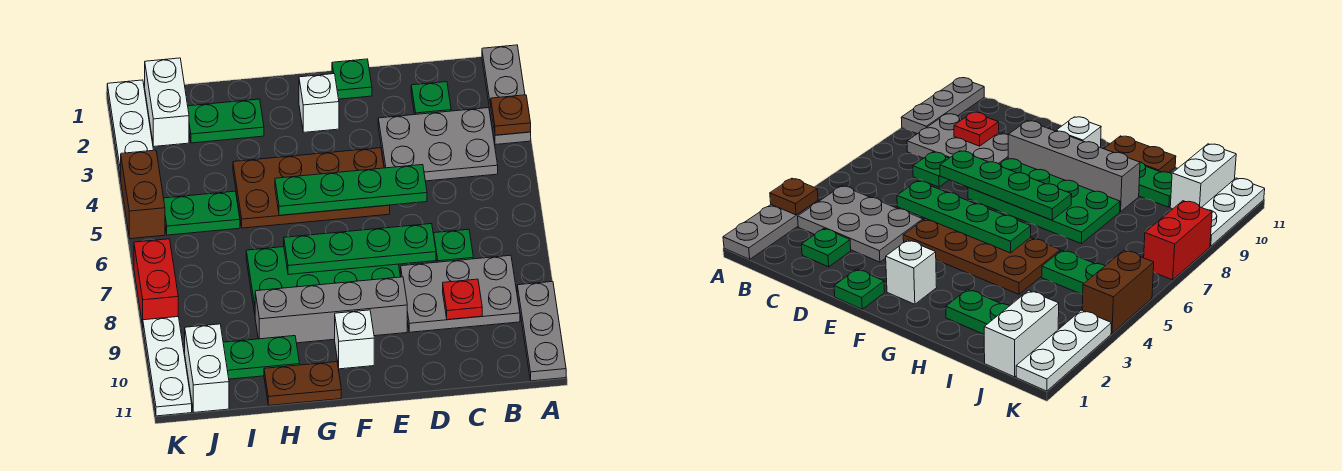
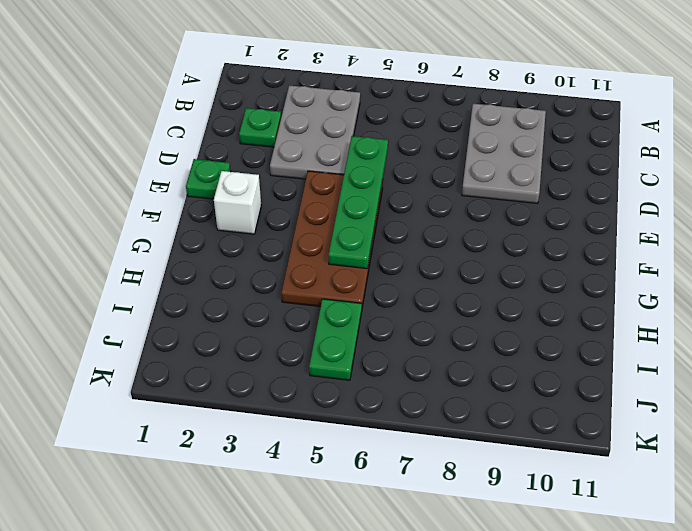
none -> grey plate A1:A3 level 1
none -> grey plate A9:A11 level 1
none -> green plate C7 level 1

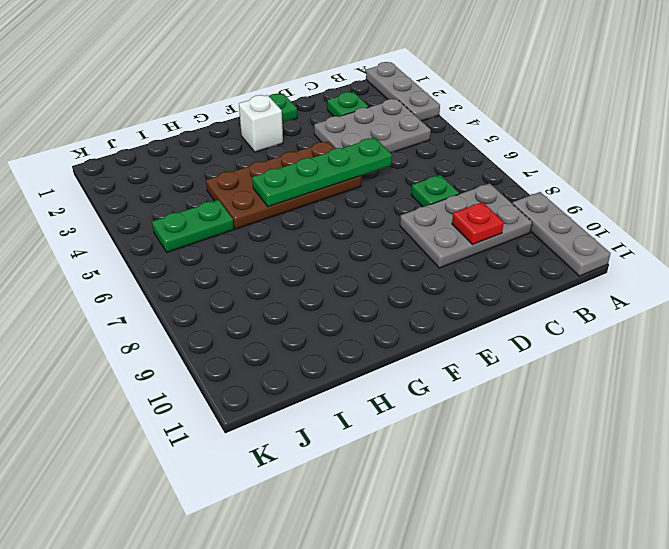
none -> green plate E7:H8 level 1
none -> grey brick E9:H9 level 1
none -> white brick F10 level 1

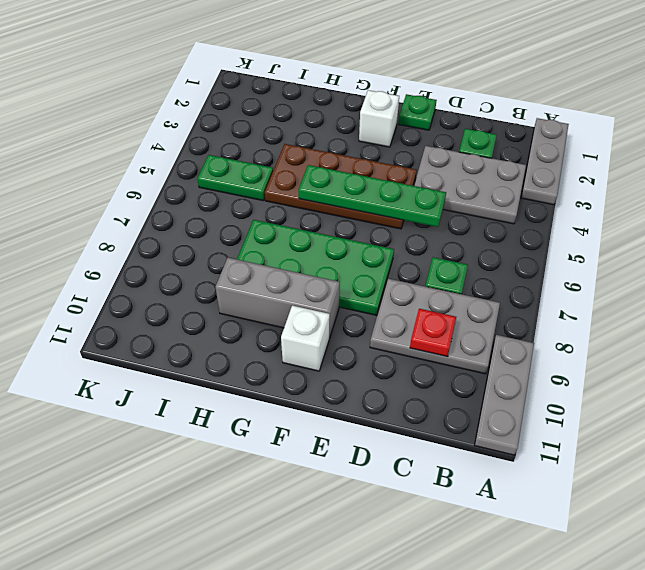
grey brick F9:H9 level 1 -> grey brick E9:H9 level 1
none -> brown plate G11:H11 level 1
none -> green plate H2:I2 level 1
none -> green plate H10:I10 level 1

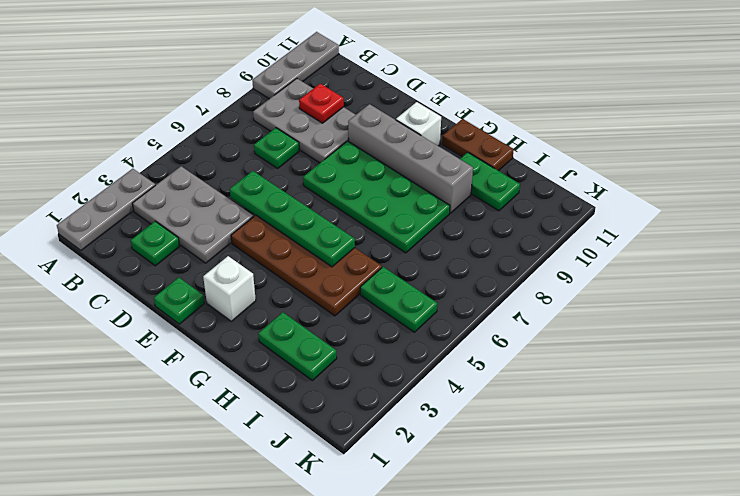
none -> white brick J1:J2 level 1
none -> white brick J10:J11 level 1
none -> white plate K1:K3 level 1

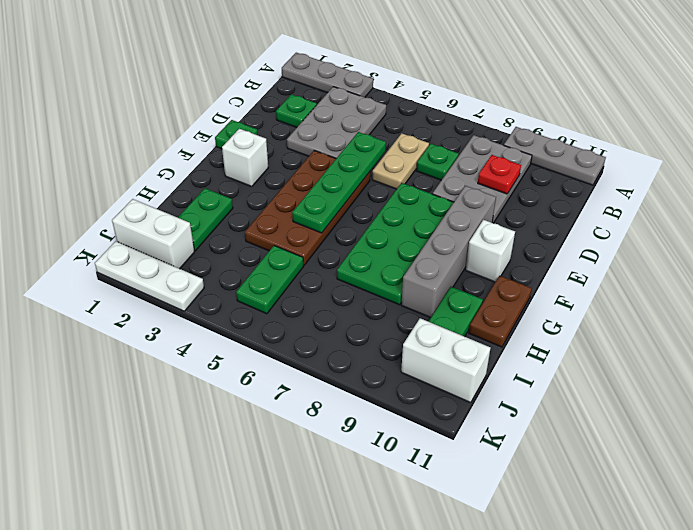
tan plate C6:D6 level 1 -> none
none -> brown brick K4:K5 level 1
none -> red brick K7:K8 level 1
none -> white plate K9:K11 level 1

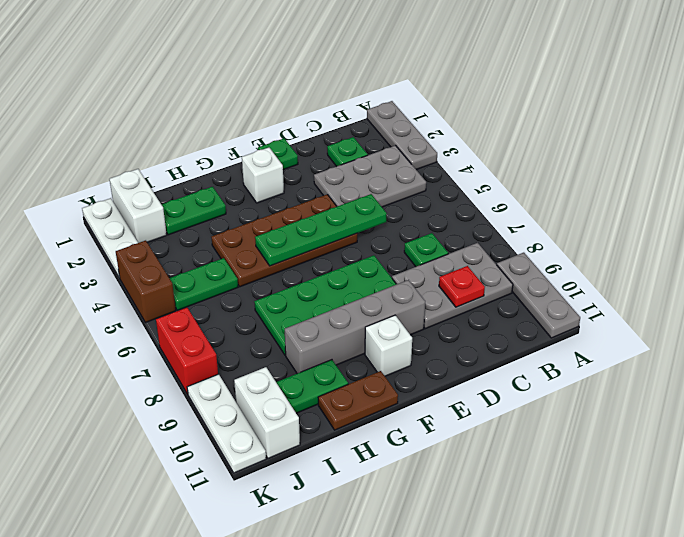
none -> brown plate A3 level 2
none -> green plate D7:G7 level 2

